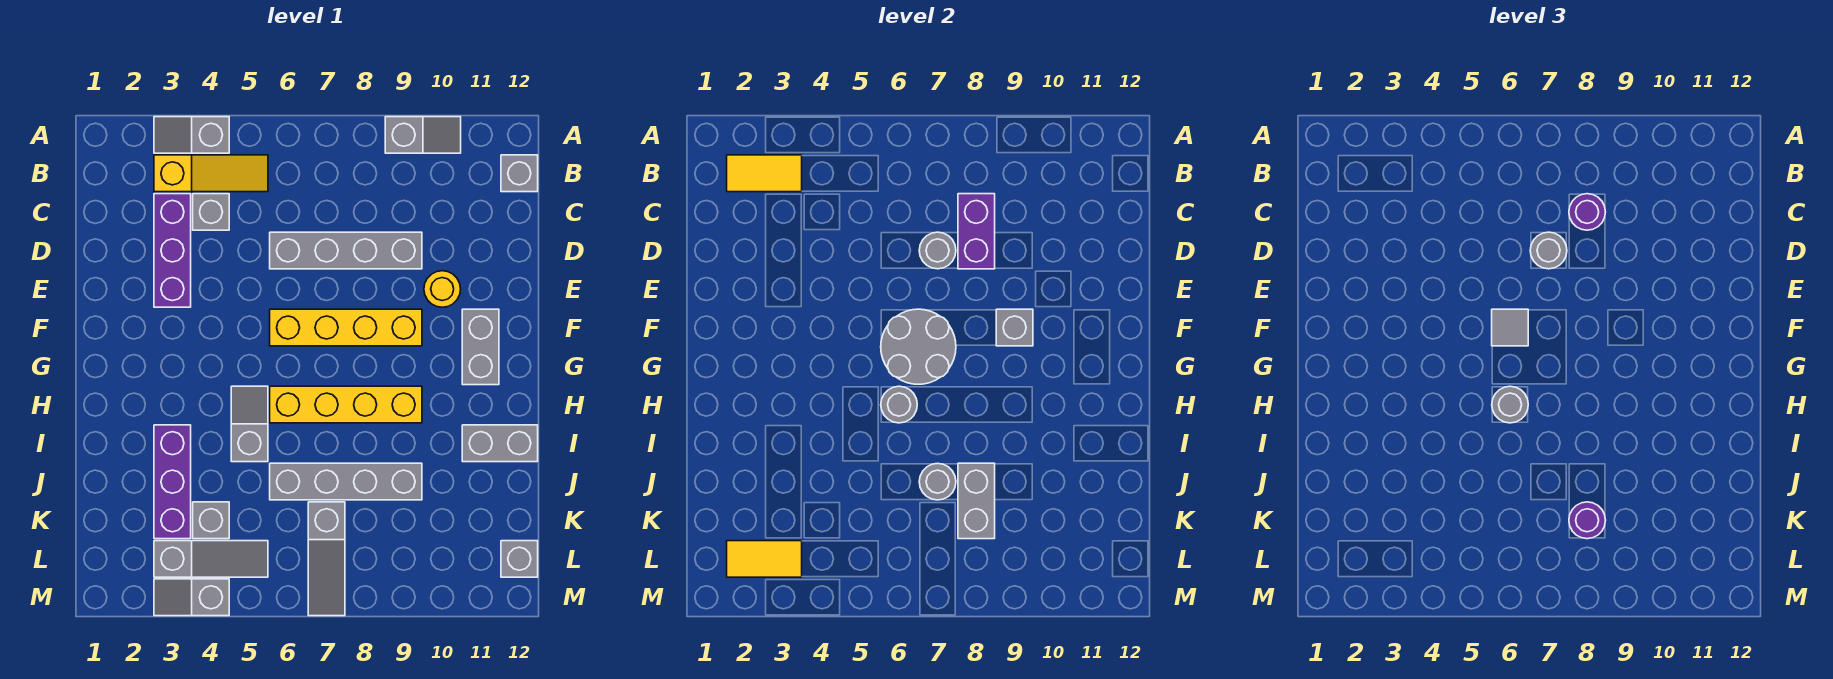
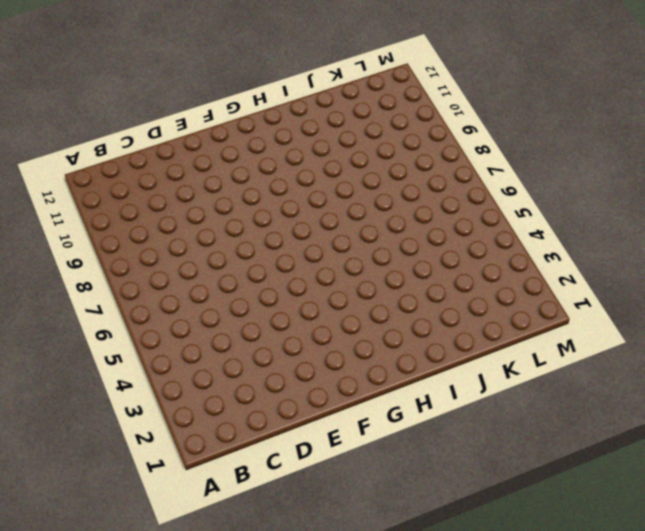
none -> grey slope A3:A4 level 1 top 4
none -> grey slope A9:A10 level 1 top 9
none -> yellow slope B3:B5 level 1 top 3
none -> grey brick B12 level 1

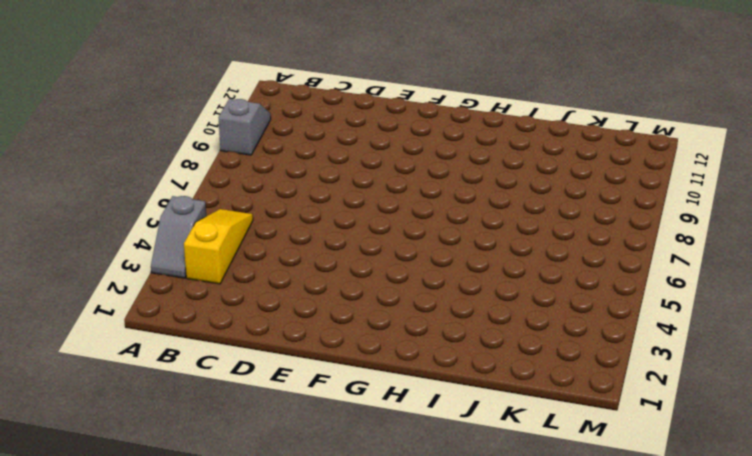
none -> grey brick B12 level 1
none -> purple brick C3:E3 level 1
none -> grey brick C4 level 1
none -> grey brick D6:D9 level 1

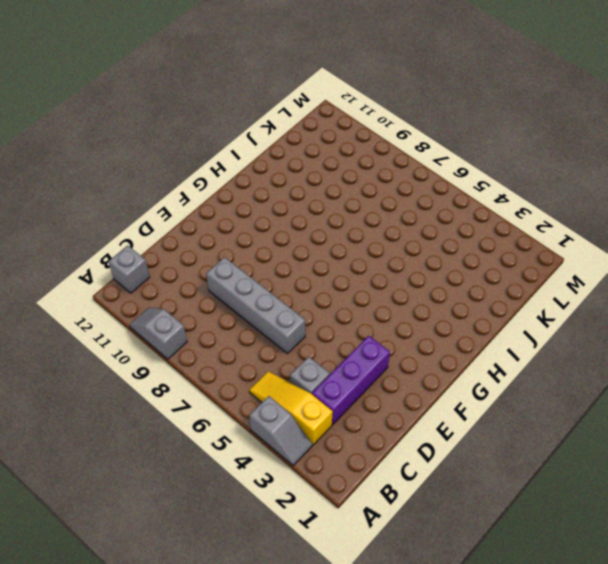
none -> yellow round brick E10 level 1
none -> yellow brick F6:F9 level 1
none -> grey brick F11:G11 level 1
none -> grey slope H5:I5 level 1 top I

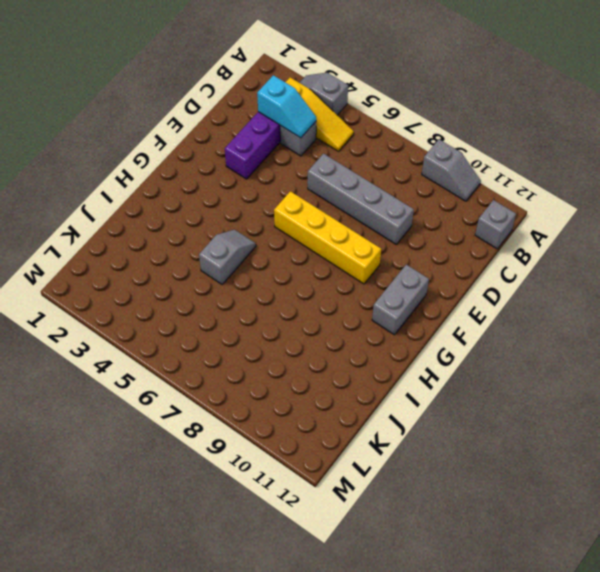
cyan slope C3:C4 level 2 top 3 -> none
none -> yellow round brick E10 level 1
none -> yellow brick H6:H9 level 1
none -> purple brick I3:K3 level 1
none -> grey brick I11:I12 level 1

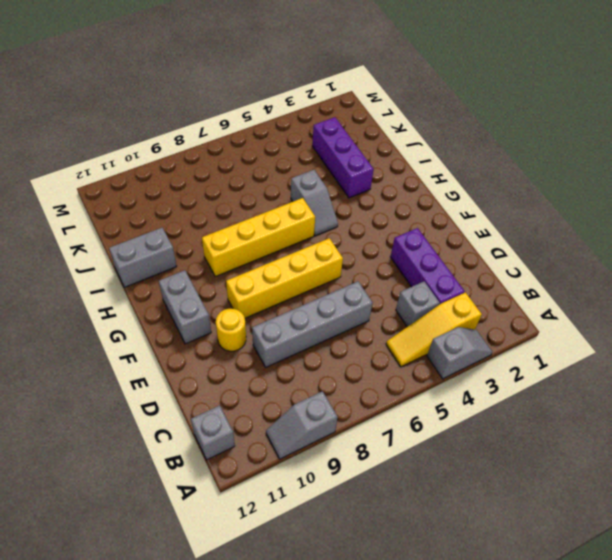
none -> grey brick J6:J9 level 1
none -> grey brick K4 level 1
none -> grey slope K7:M7 level 1 top K
none -> grey slope L3:L5 level 1 top 3

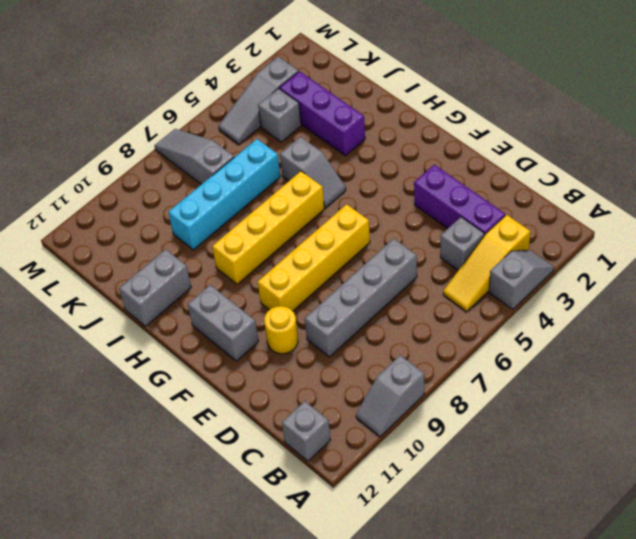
cyan brick J6:J9 level 1 -> grey brick J6:J9 level 1
none -> grey brick L12 level 1
none -> grey slope M3:M4 level 1 top 4
none -> yellow tile B2:B3 level 2
none -> purple brick C8:D8 level 2

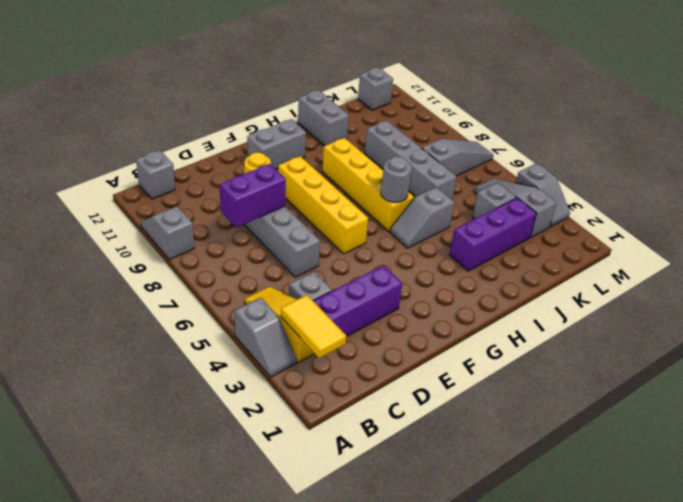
none -> grey round brick D7 level 2
none -> grey round brick F6:G7 level 2
none -> grey brick F9 level 2
none -> grey round brick J7 level 2

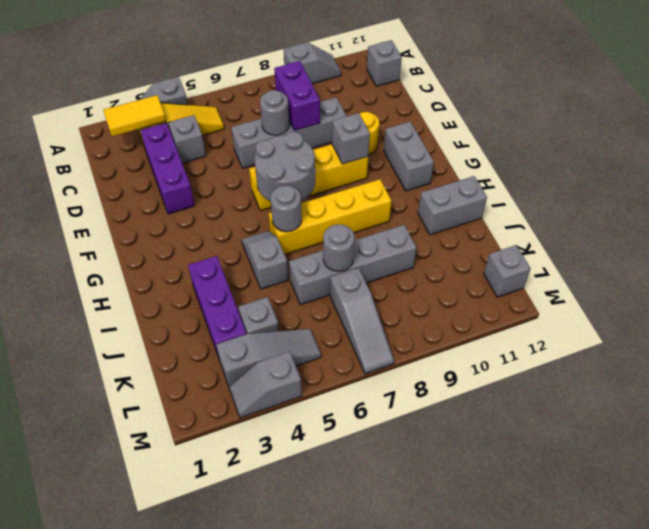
none -> grey brick J8:K8 level 2
none -> yellow tile L2:L3 level 2
none -> purple round brick C8 level 3
none -> grey round brick D7 level 3

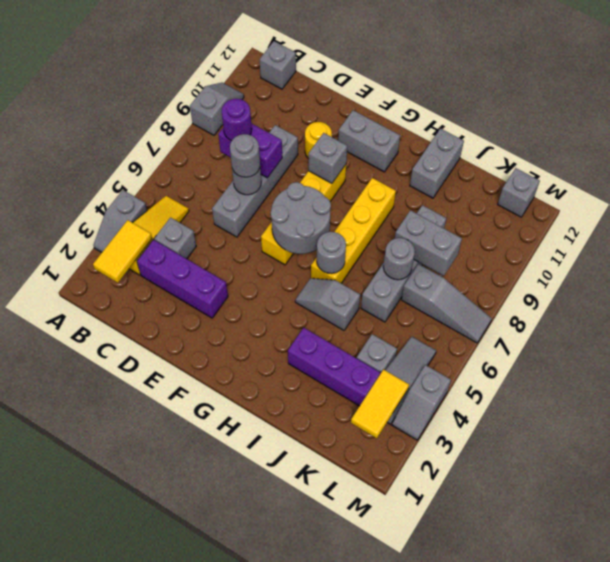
none -> grey tile F6 level 3
none -> grey round brick H6 level 3
none -> purple round brick K8 level 3

